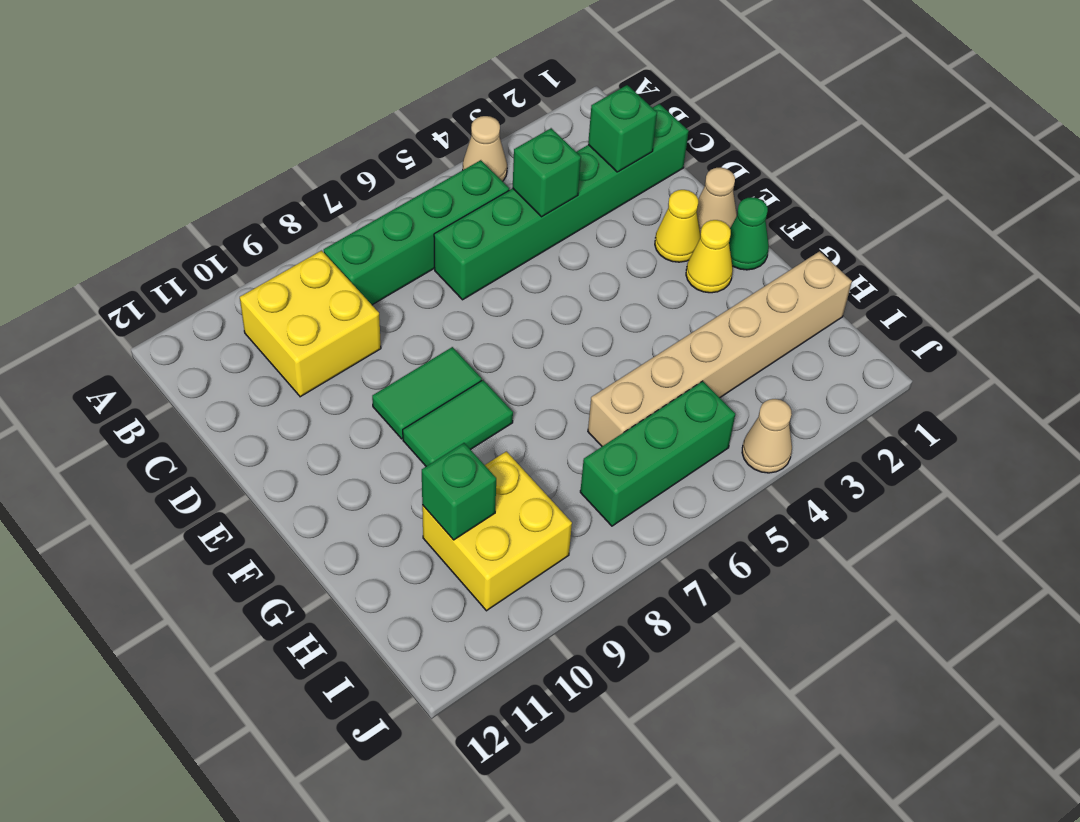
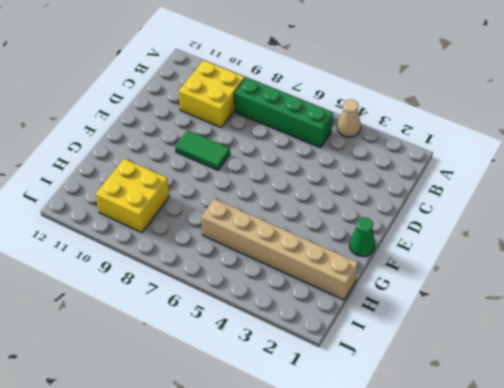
none -> green brick C1:C6 level 1
none -> tan cone E1 level 1
none -> yellow cone E2 level 1

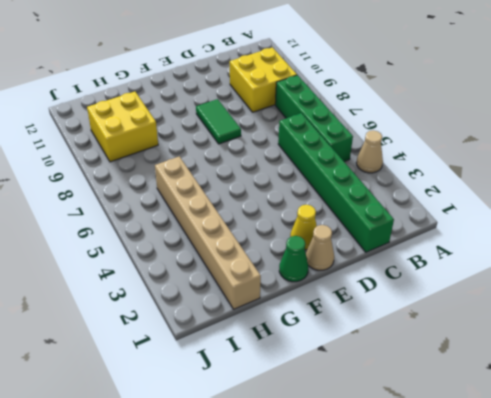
none -> yellow cone F2 level 1
none -> green tile F8:F9 level 1
none -> green brick I5:I7 level 1

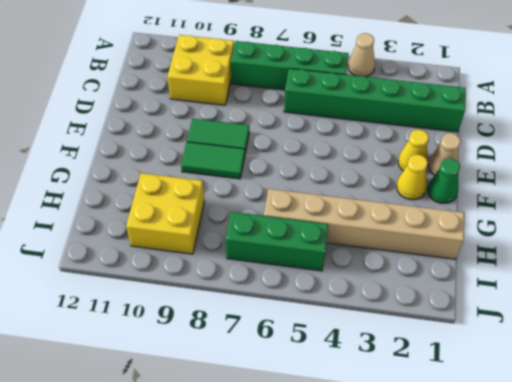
none -> tan cone J4 level 1
none -> green brick C2 level 2
none -> green brick C4 level 2

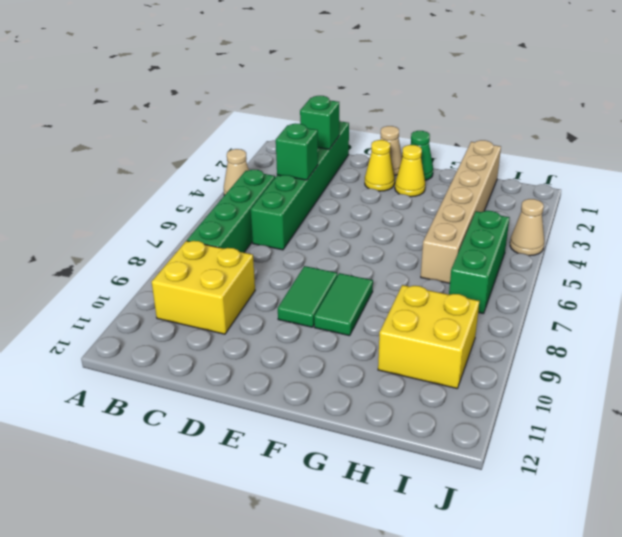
none -> green brick H10 level 2

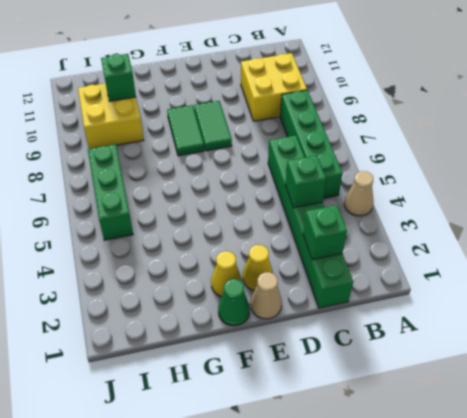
none -> tan brick H1:H6 level 1
none -> tan cone J4 level 1

